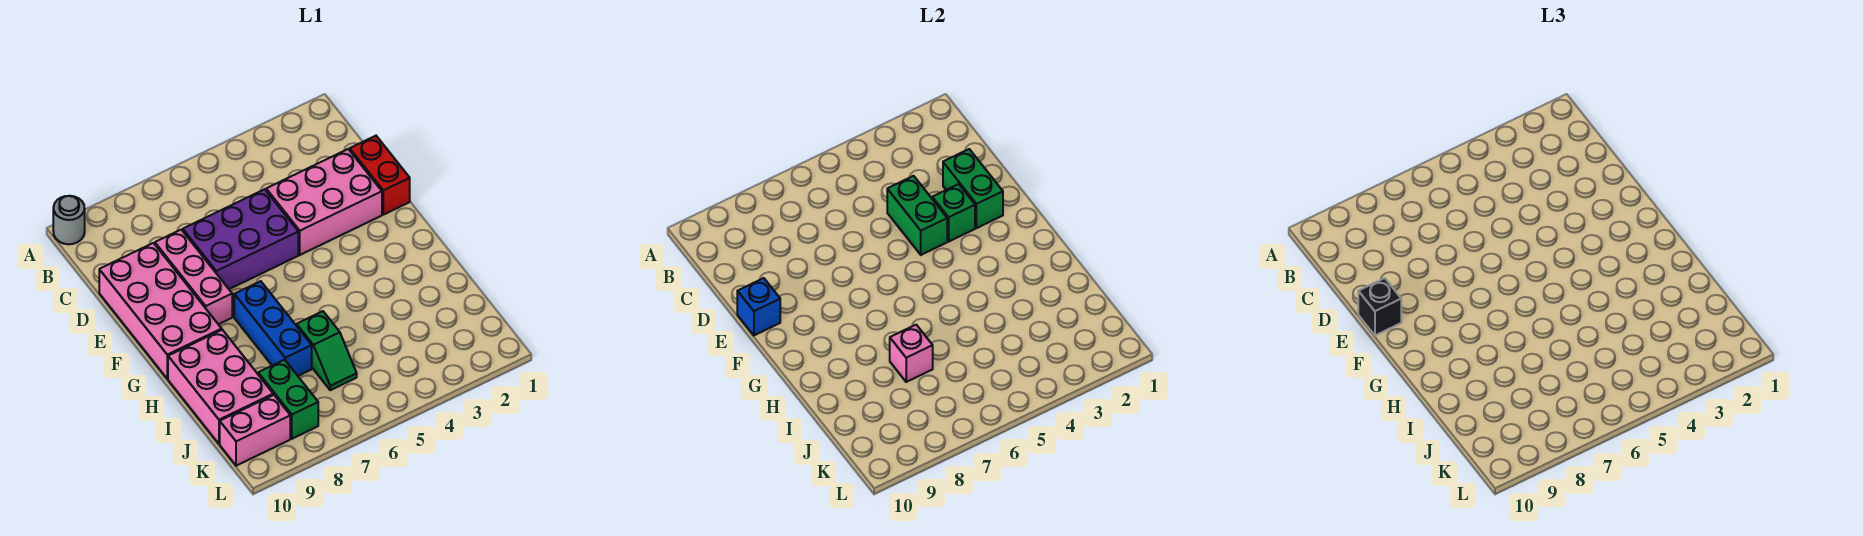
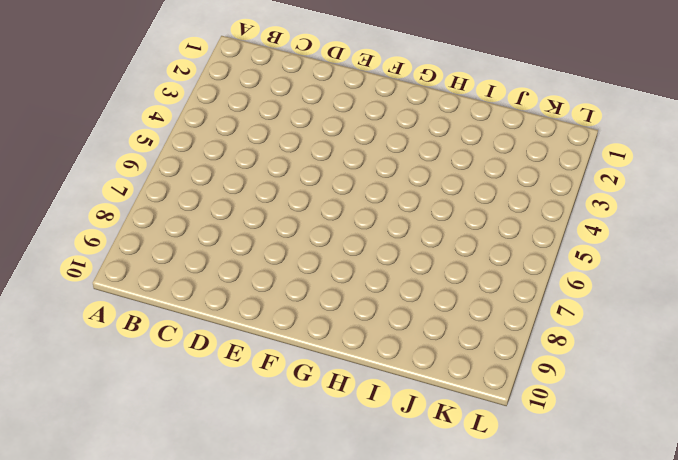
none -> grey round brick A10 level 1
none -> red brick D1:E1 level 1
none -> pink brick D2:E4 level 1

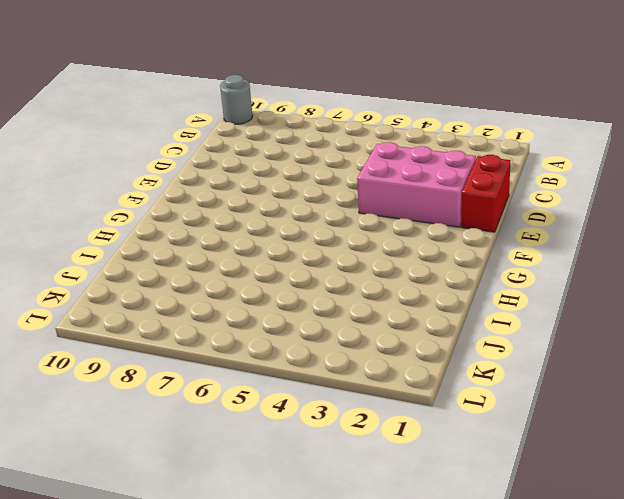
none -> purple brick D5:E7 level 1
none -> pink brick D8:F8 level 1
none -> pink brick D9:G10 level 1

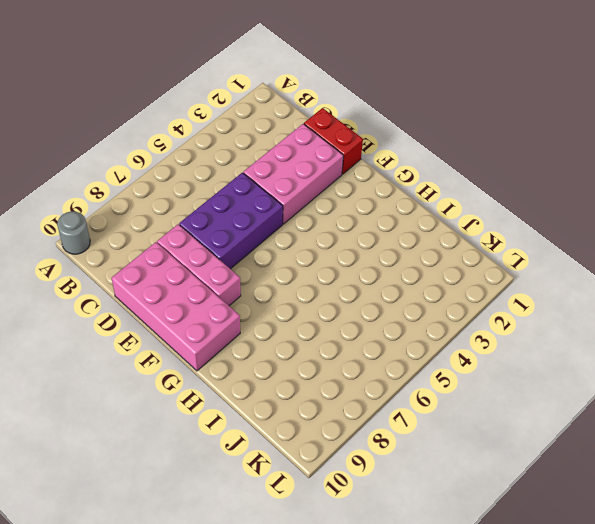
none -> blue brick G7:I7 level 1
none -> pink brick H9:J10 level 1
none -> green slope I6:J6 level 1 top I

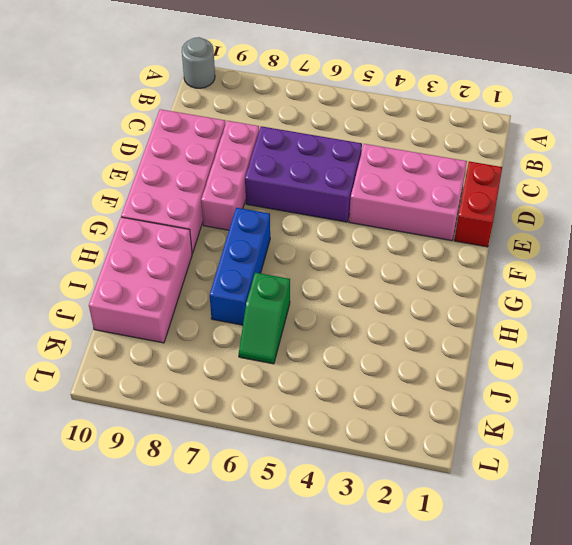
none -> green brick J8:K8 level 1
none -> pink brick K9:K10 level 1
none -> green brick D2:E2 level 2

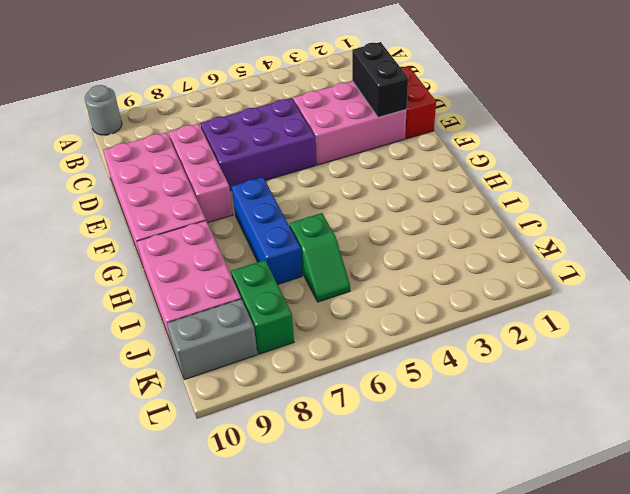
black brick D2:E2 level 2 -> green brick D2:E2 level 2
grey brick K9:K10 level 1 -> pink brick K9:K10 level 1
none -> green brick D4:E4 level 2
none -> green brick E3 level 2
none -> blue brick E10 level 2

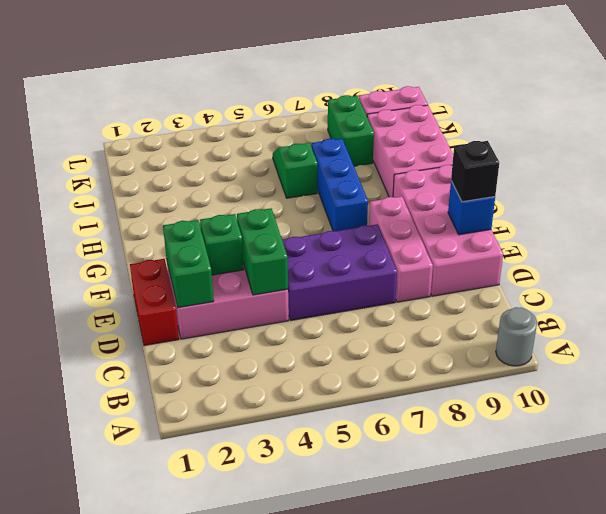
none -> pink brick I7 level 2

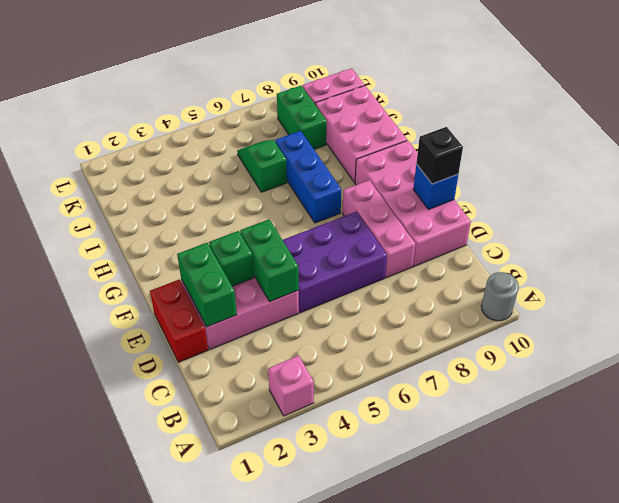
pink brick A3 level 1 -> pink brick I7 level 2

